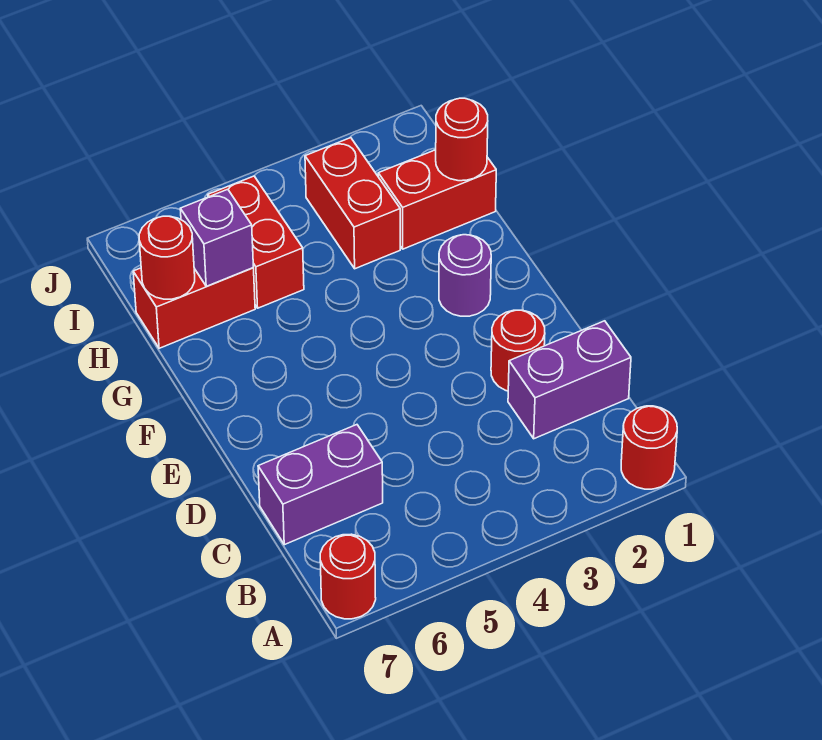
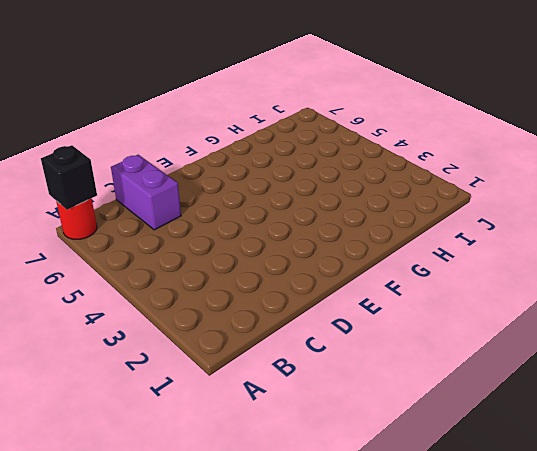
black brick A7 level 2 -> none
none -> red round brick A1 level 1
none -> purple brick C1:C2 level 1
none -> red round brick D2 level 1

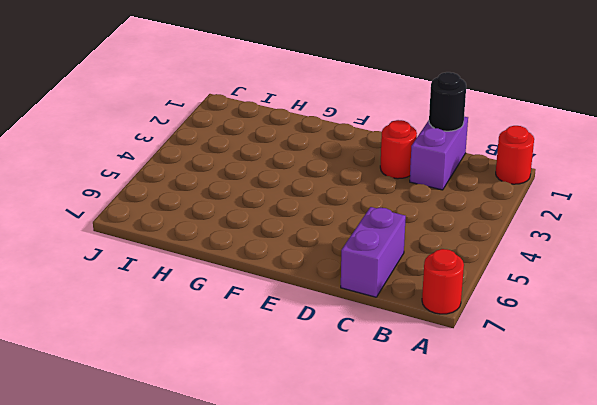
black round brick C1 level 2 -> none
none -> purple round brick F2 level 1
none -> red brick H1:H2 level 1
none -> red brick H3:I3 level 1

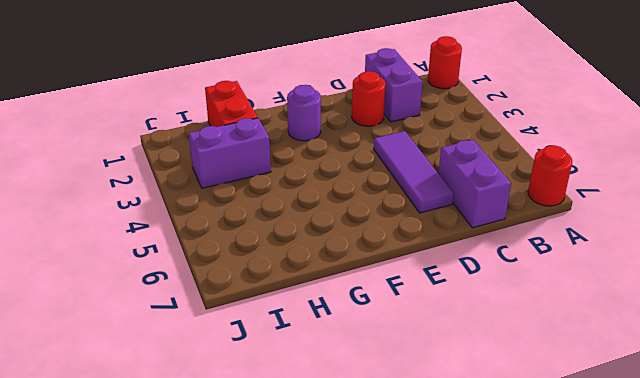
purple tile D4:D6 level 1 -> none
purple brick H3:I3 level 1 -> red brick H3:I3 level 1
none -> red brick H5:I5 level 1
none -> red brick H6:H7 level 1
none -> red round brick H1 level 2

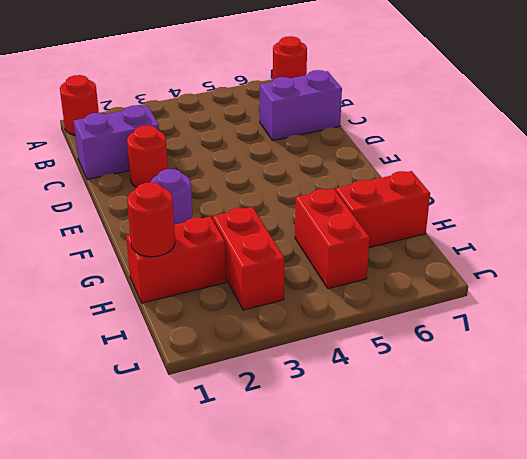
none -> purple brick H6 level 2
none -> red round brick H7 level 2

